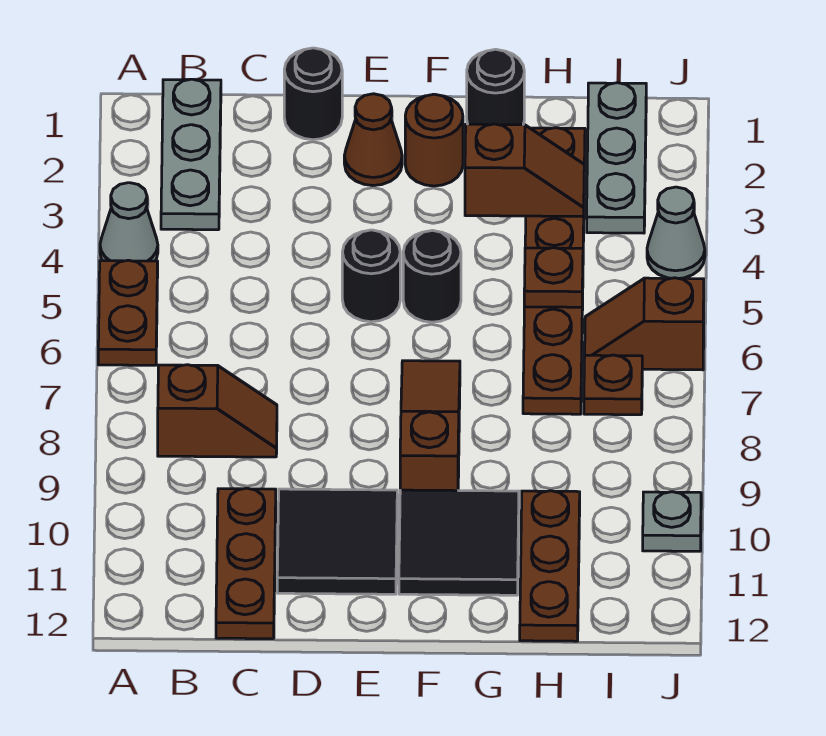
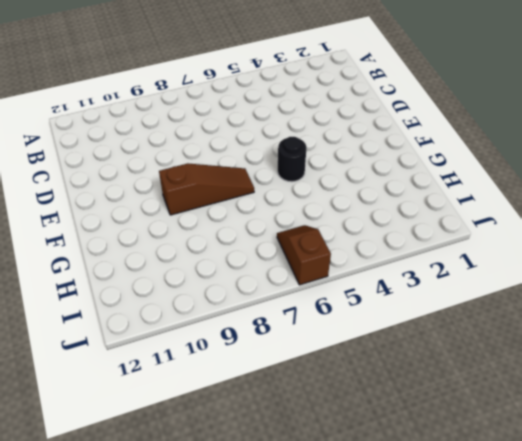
none -> grey cone A4 level 1
none -> brown plate A5:A6 level 1
none -> grey plate B1:B3 level 1

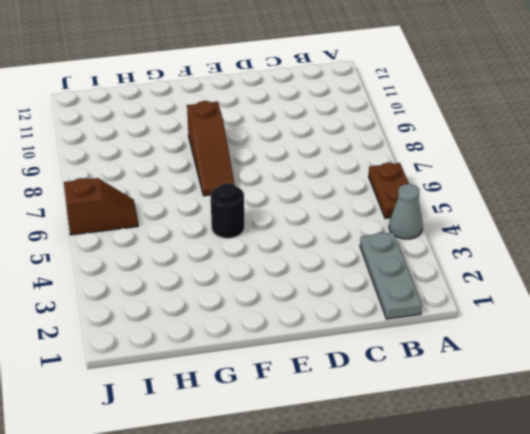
none -> brown slope B8:C8 level 1 top B
none -> brown plate C10:C12 level 1
none -> black round brick D1 level 1

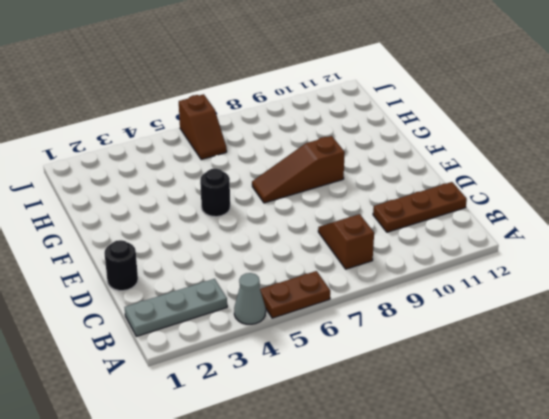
none -> black tile D10:E11 level 1
none -> brown cone E2 level 1
none -> black round brick E5 level 1

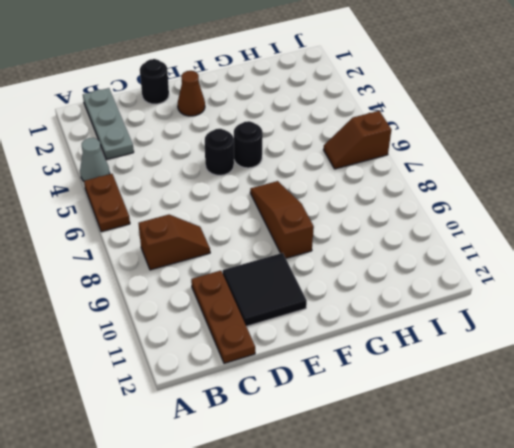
none -> brown round brick F2 level 1
none -> black tile F10:G11 level 1
none -> black round brick G1 level 1

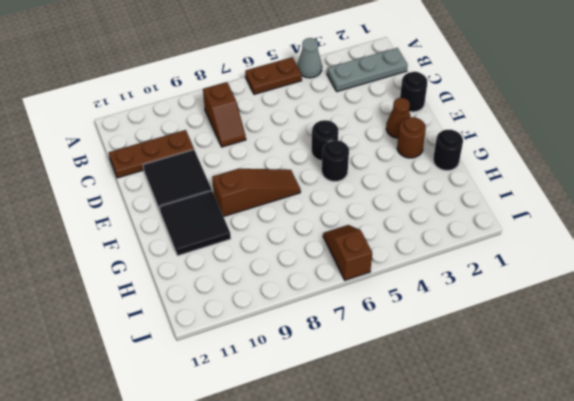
none -> brown plate H2:H7 level 1
none -> brown plate H10:H12 level 1
none -> grey plate I1:I3 level 1

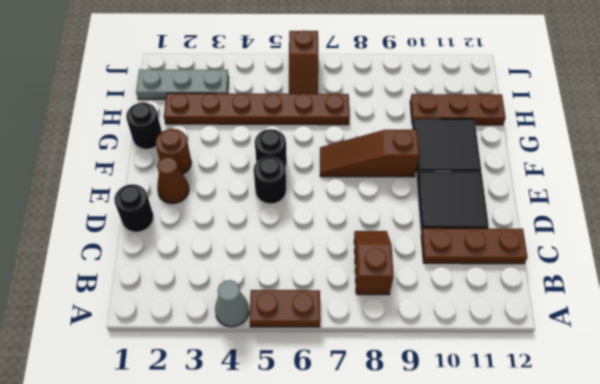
none -> grey plate B1:B3 level 1
none -> brown plate I7 level 1
none -> grey cone J4 level 1

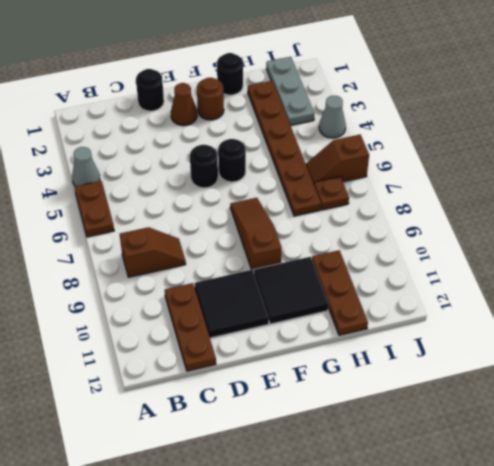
none -> grey plate B1:B3 level 1
none -> grey plate J10 level 1
none -> brown slope G3:H3 level 2 top G

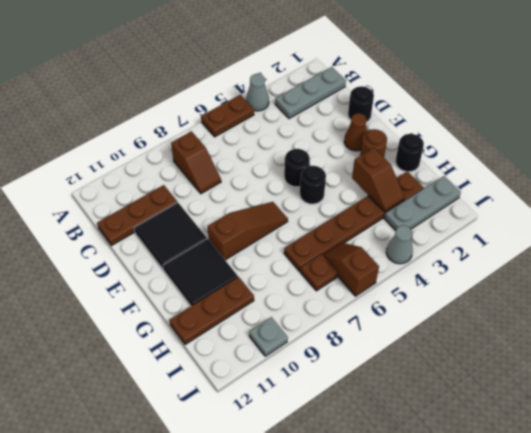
none -> brown plate H5 level 2

